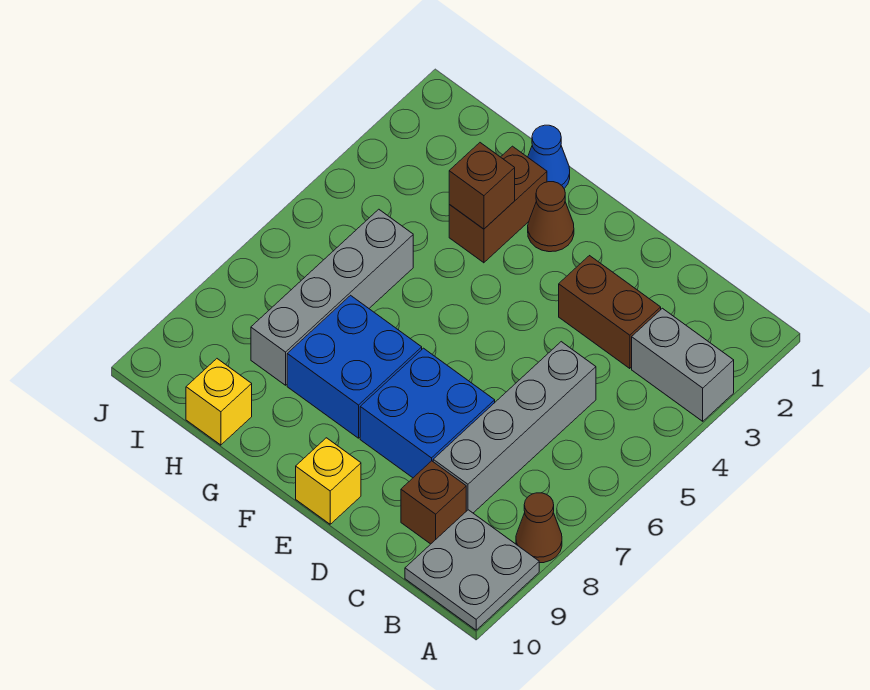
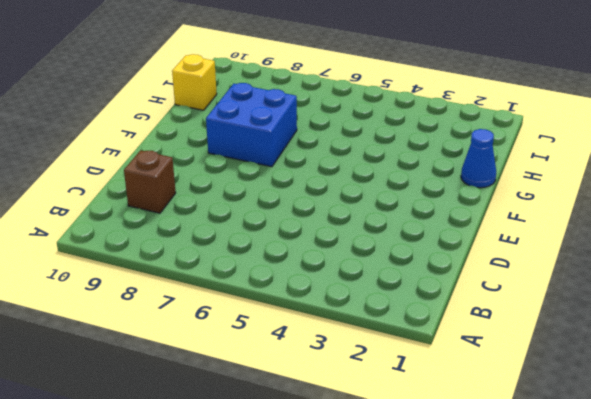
none -> grey brick A3:B3 level 1
none -> brown cone A8 level 1
none -> grey plate A9:B10 level 1

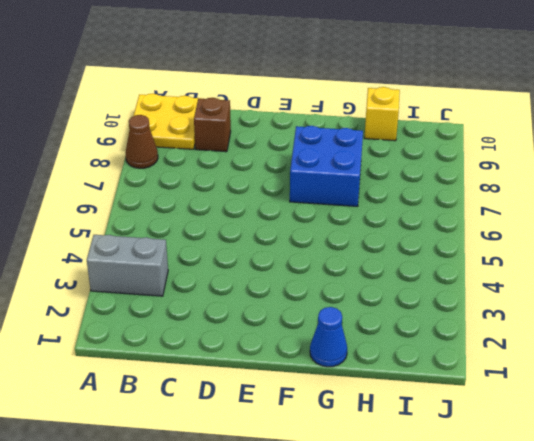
yellow plate A9:B10 level 1 -> grey plate A9:B10 level 1
none -> brown brick C3:D3 level 1
none -> grey brick C5:C8 level 1
none -> blue brick D7:E8 level 1

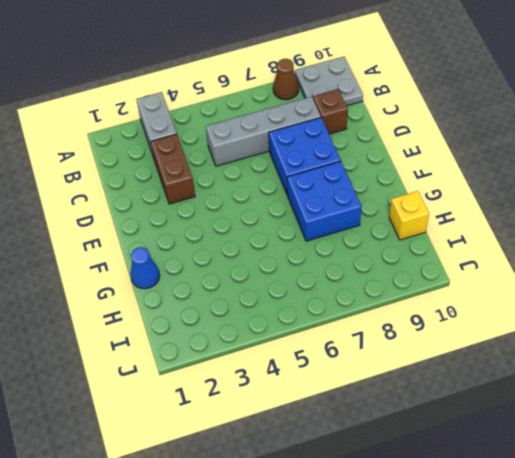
none -> yellow brick E10 level 1
none -> brown cone F2 level 1
none -> brown brick G2:G3 level 1

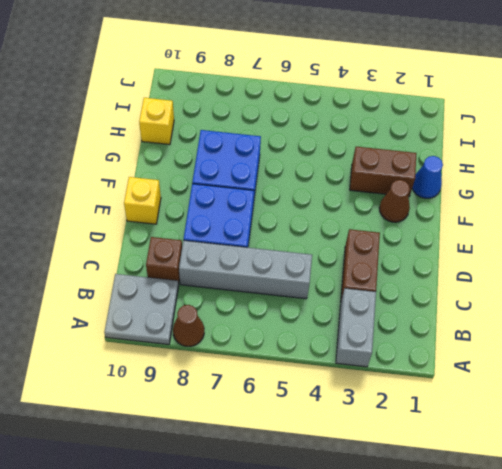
none -> grey brick H5:H8 level 1
none -> brown brick G3 level 2

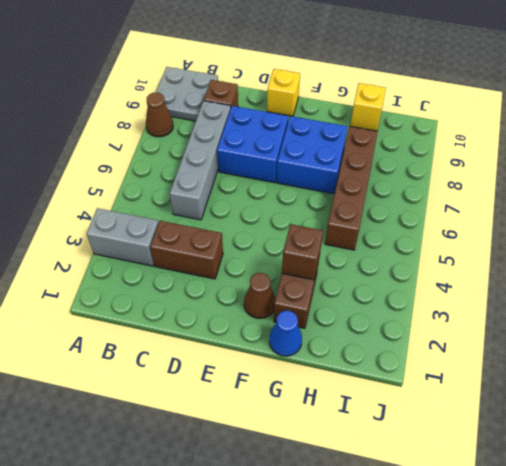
brown brick H5:H8 level 1 -> grey brick H5:H8 level 1

